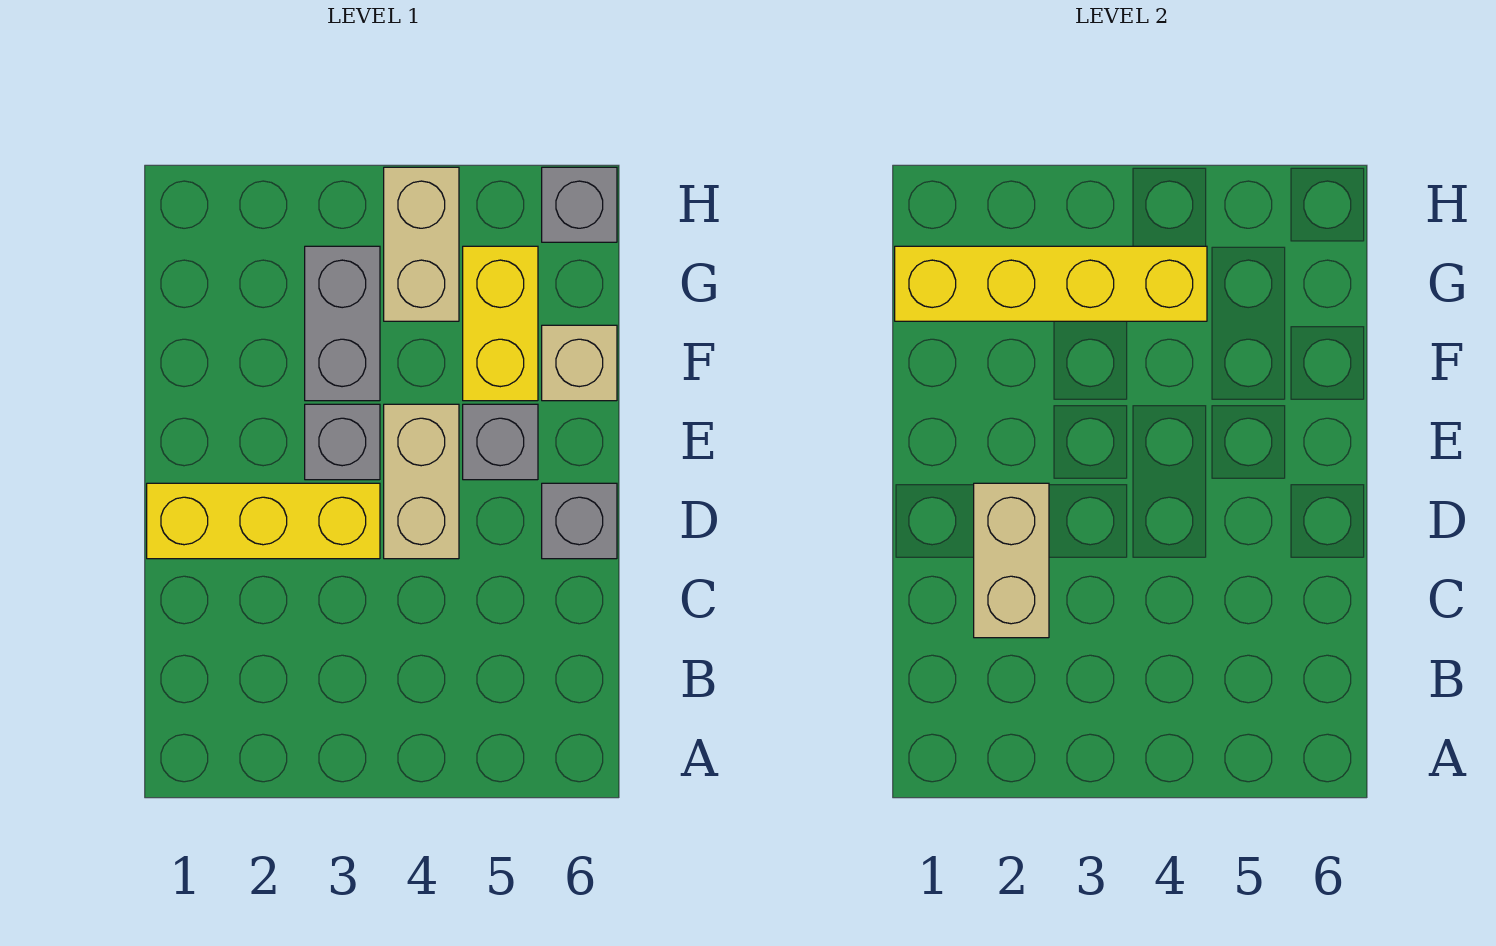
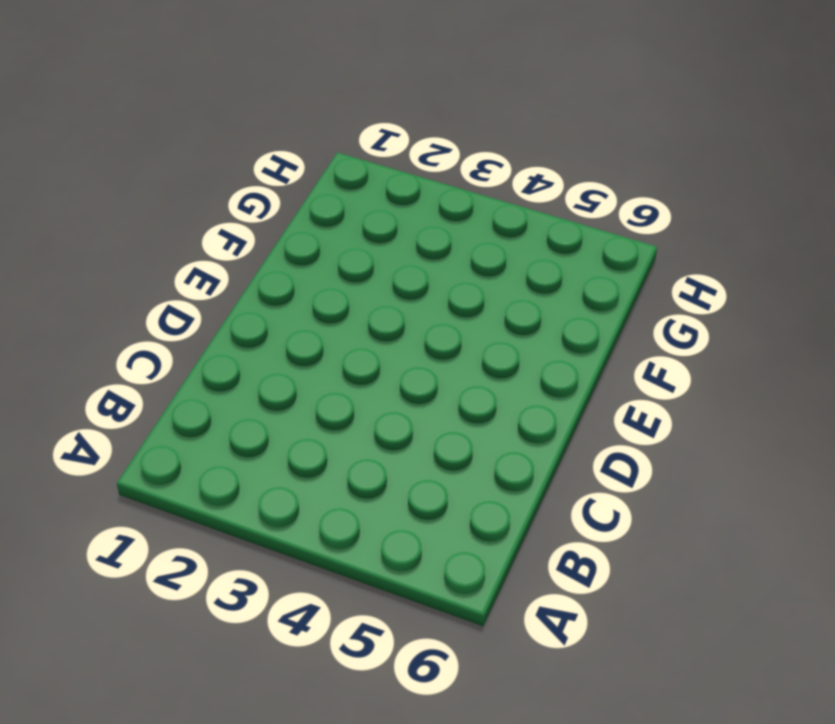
none -> yellow brick D1:D3 level 1
none -> tan brick D4:E4 level 1
none -> grey brick D6 level 1

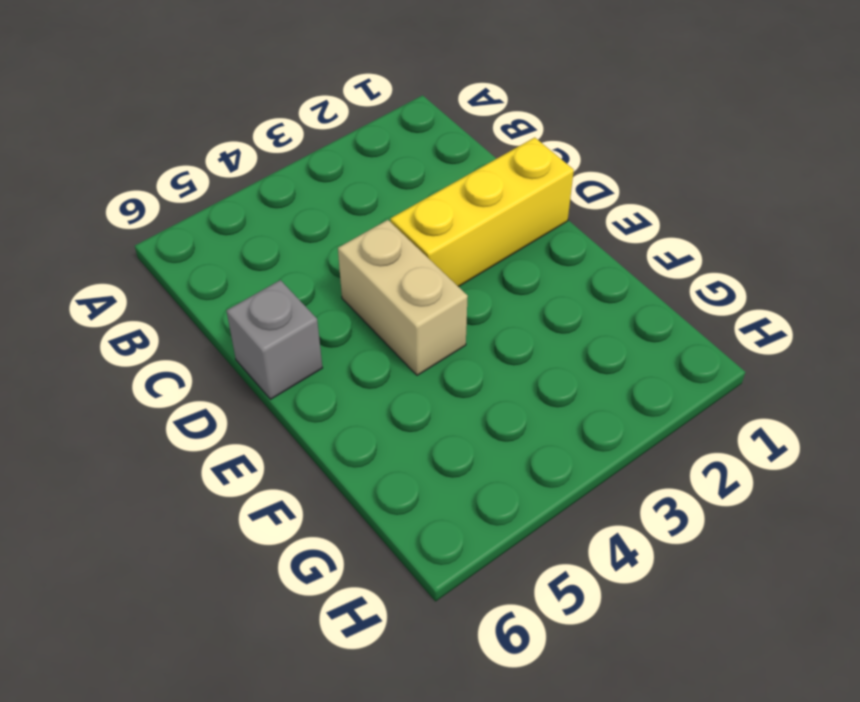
none -> grey brick E3 level 1
none -> grey brick E5 level 1
none -> grey brick F3:G3 level 1

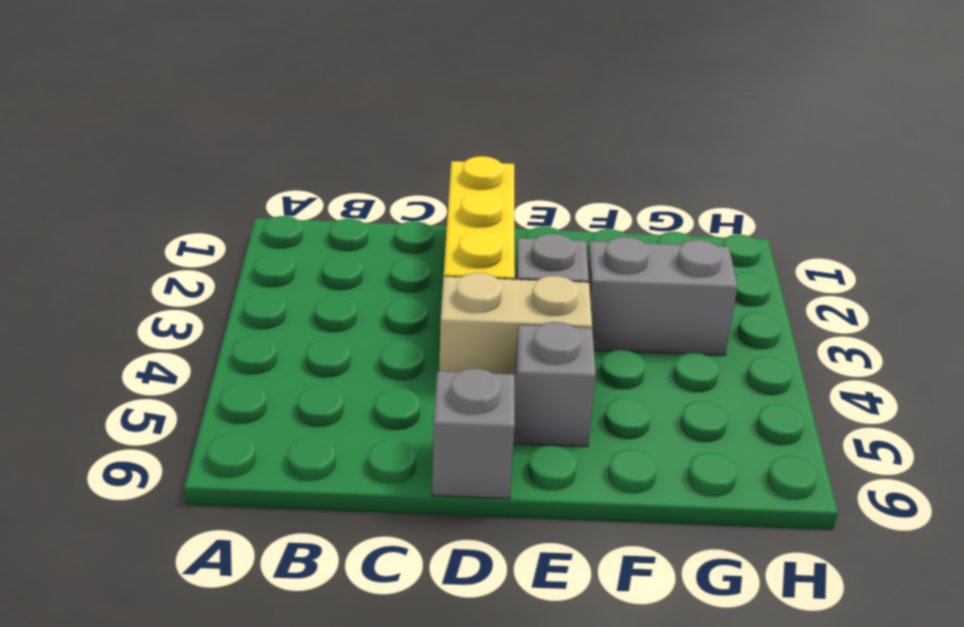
none -> yellow brick F5:G5 level 1
none -> tan brick F6 level 1
none -> tan brick G4:H4 level 1

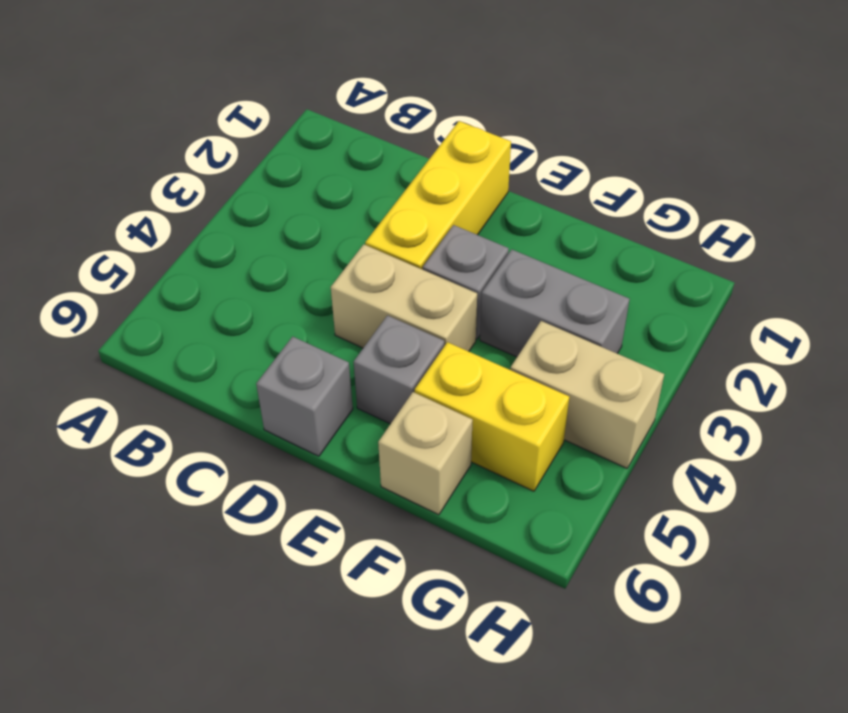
none -> grey brick H6 level 1
none -> tan brick C2:D2 level 2
none -> yellow brick G1:G4 level 2

